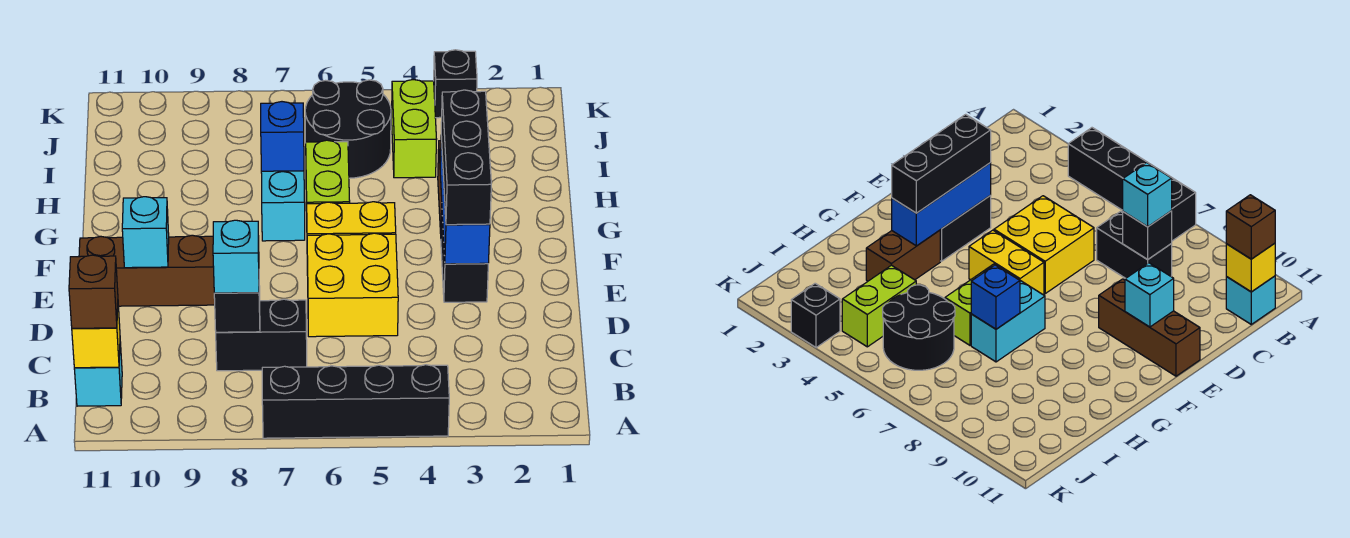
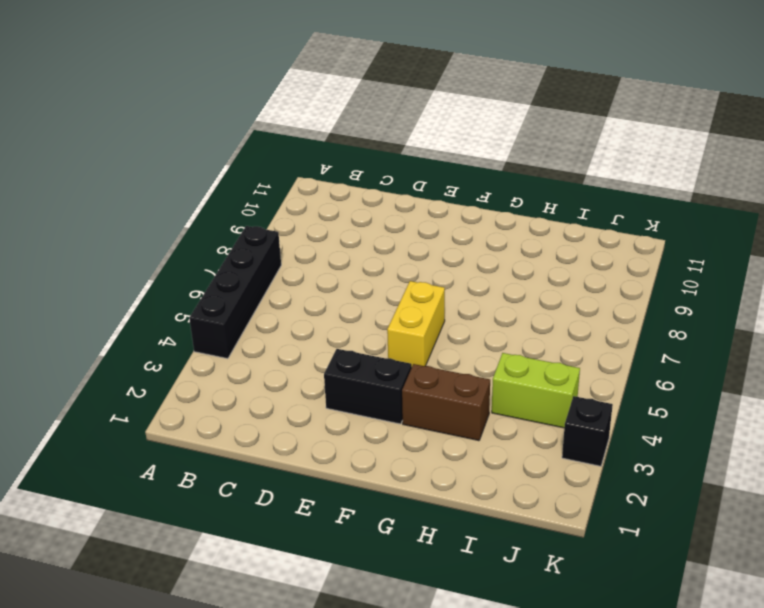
none -> cyan brick B11 level 1
none -> black brick C7:C8 level 1
none -> yellow brick D5:E6 level 1

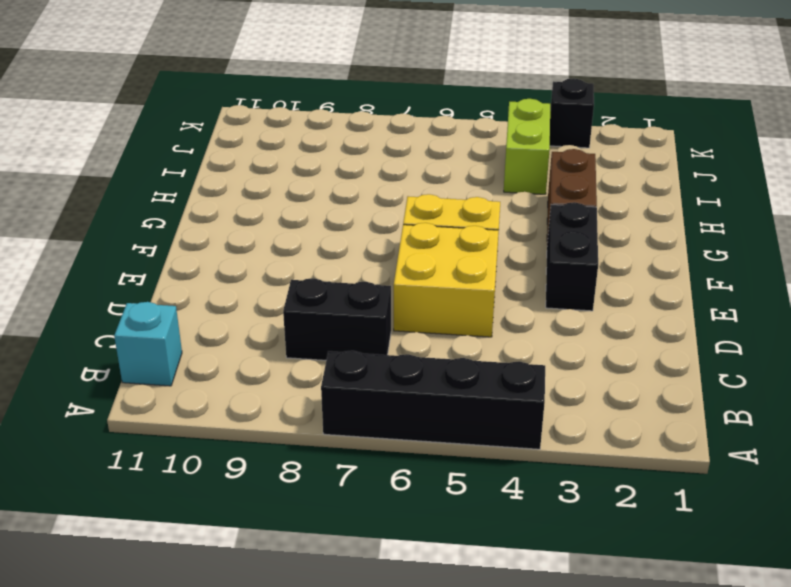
none -> brown brick E9:E11 level 1
none -> lime brick G6:H6 level 1
none -> cyan brick G7:H7 level 1

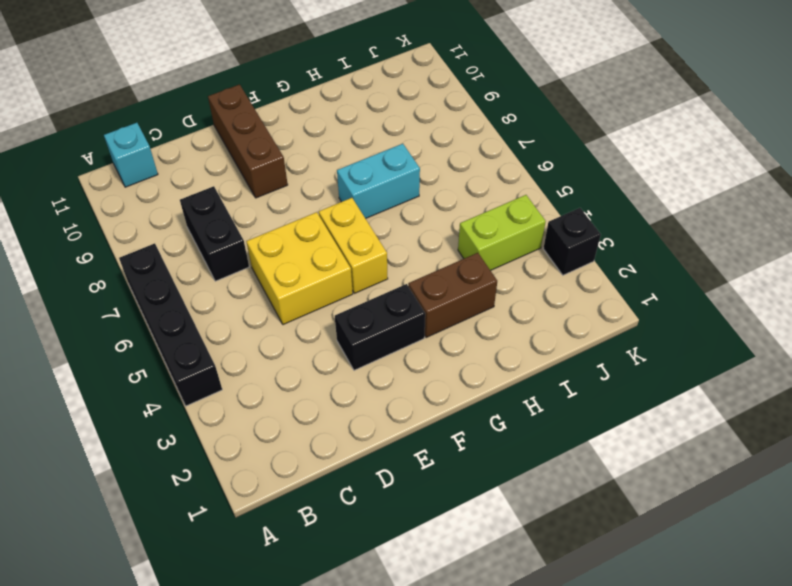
none -> lime brick G6:H6 level 1
none -> black round brick I5:J6 level 1
none -> yellow brick B11 level 2

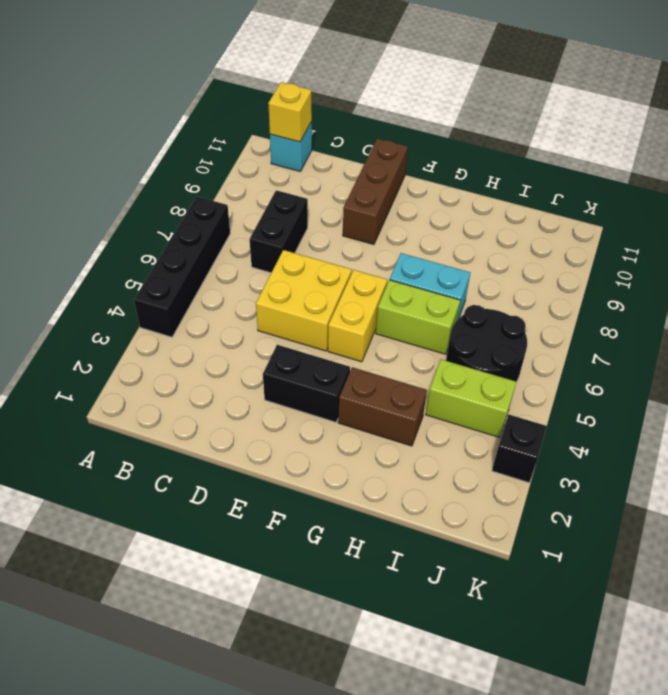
none -> black brick C8 level 2
none -> blue brick E3:G3 level 2
none -> cyan brick E10 level 2

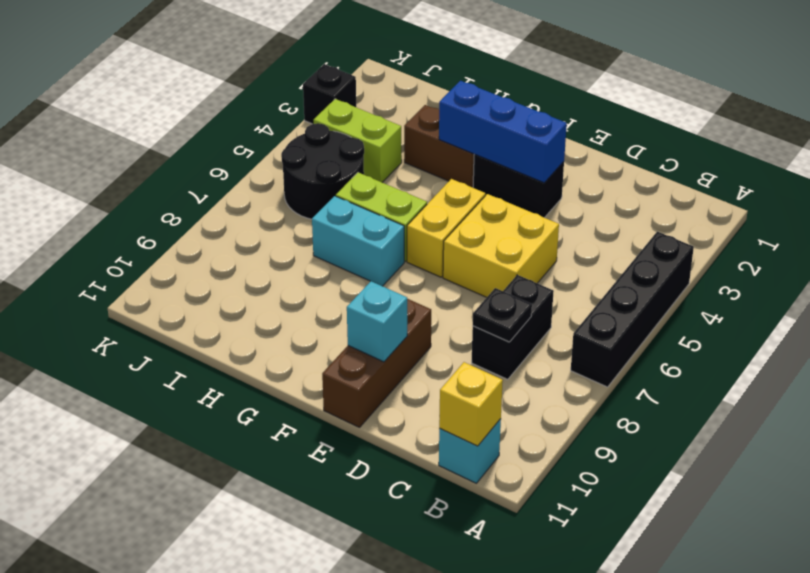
black plate C8 level 2 -> black brick C8 level 2
none -> blue brick H7 level 2
none -> brown brick B11 level 3
none -> cyan brick C8 level 3

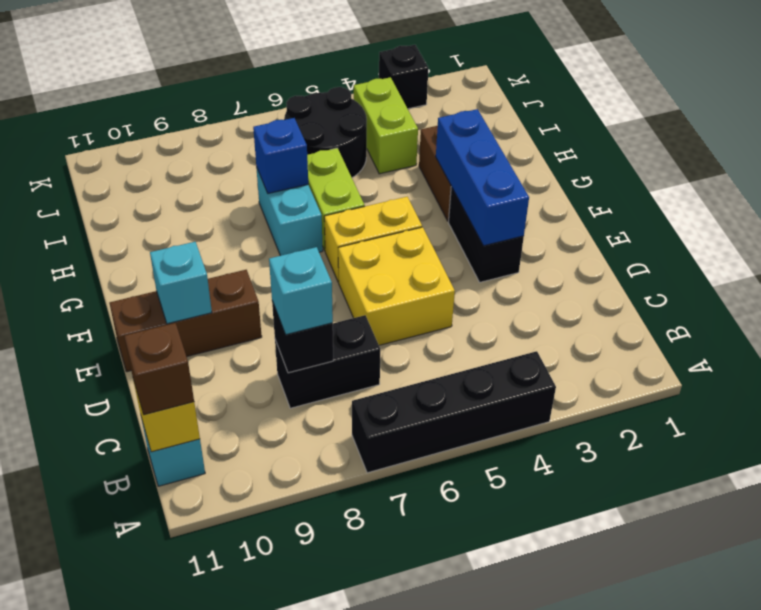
none -> black brick E3:G3 level 3

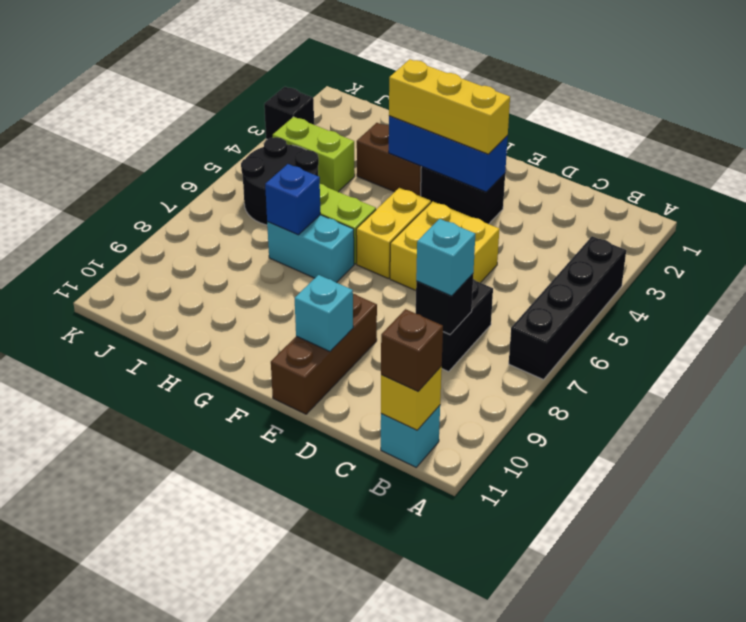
yellow brick E3:G3 level 3 -> black brick E3:G3 level 3

